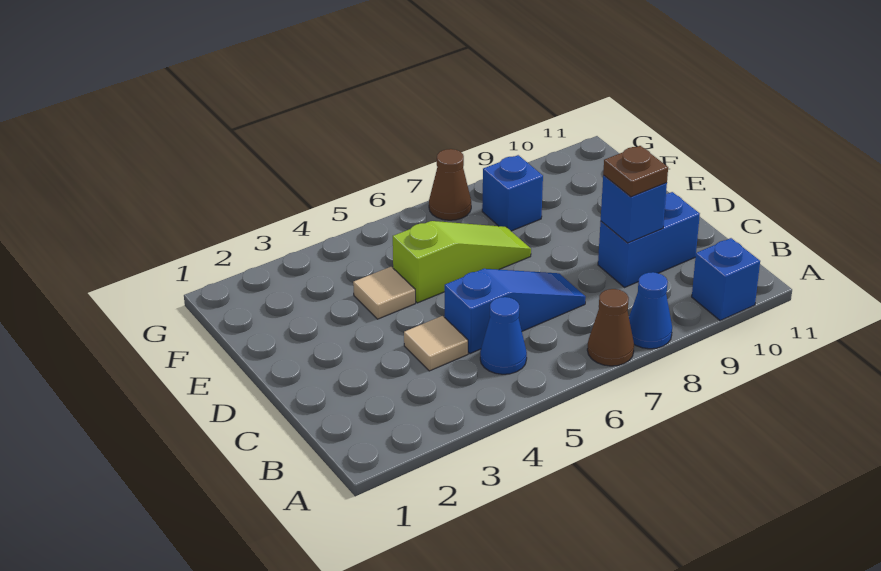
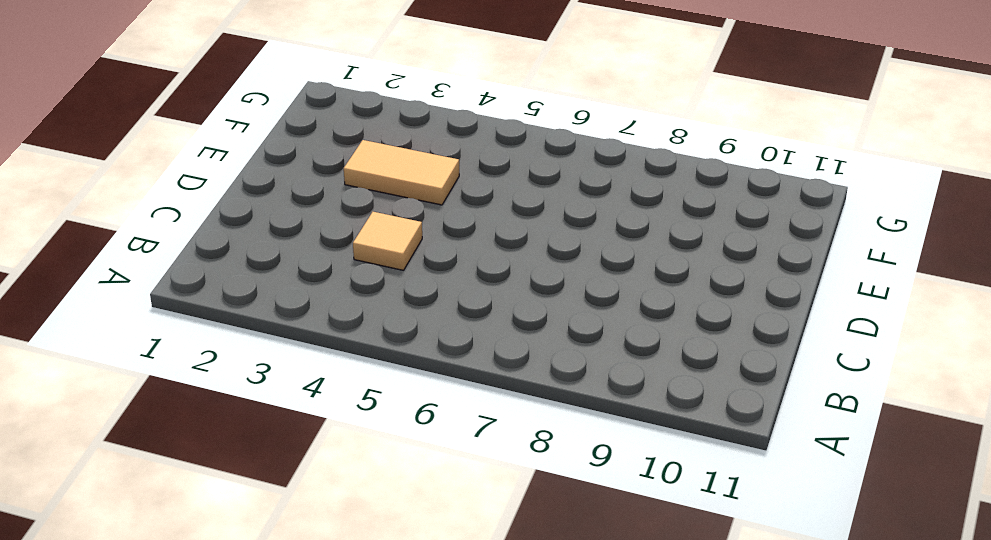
tan tile E3:E4 level 1 -> tan tile E4 level 1
none -> brown cone A7 level 1
none -> blue cone A8 level 1
none -> blue brick A10 level 1

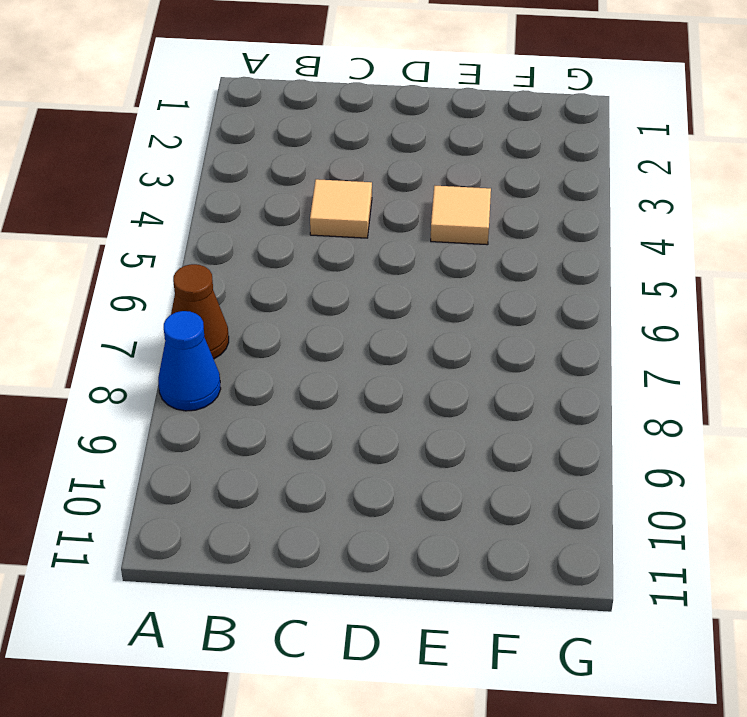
none -> blue brick A10 level 1
none -> blue cone B5 level 1
none -> blue slope C5:C7 level 1 top 5

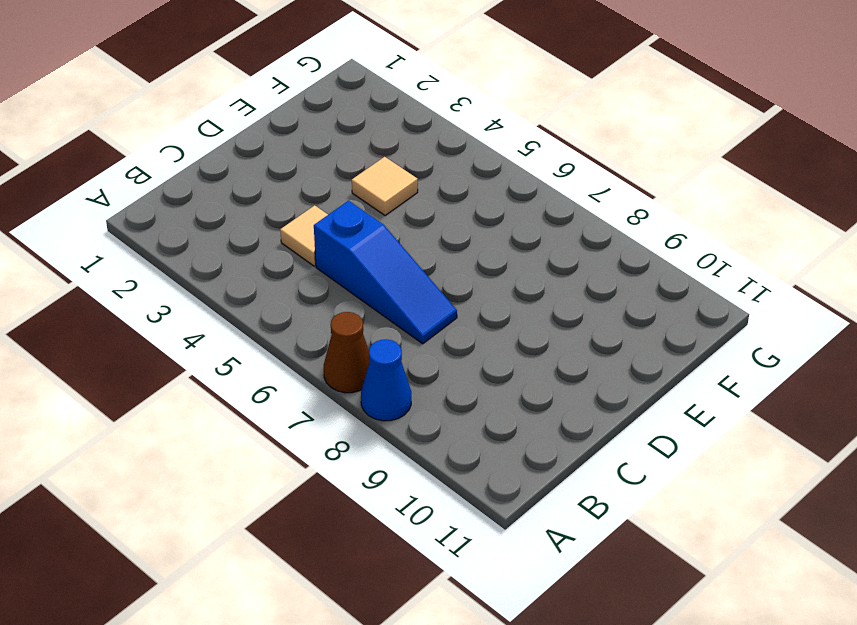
none -> blue brick A10 level 1
none -> blue cone B5 level 1
none -> blue brick C9:C10 level 1

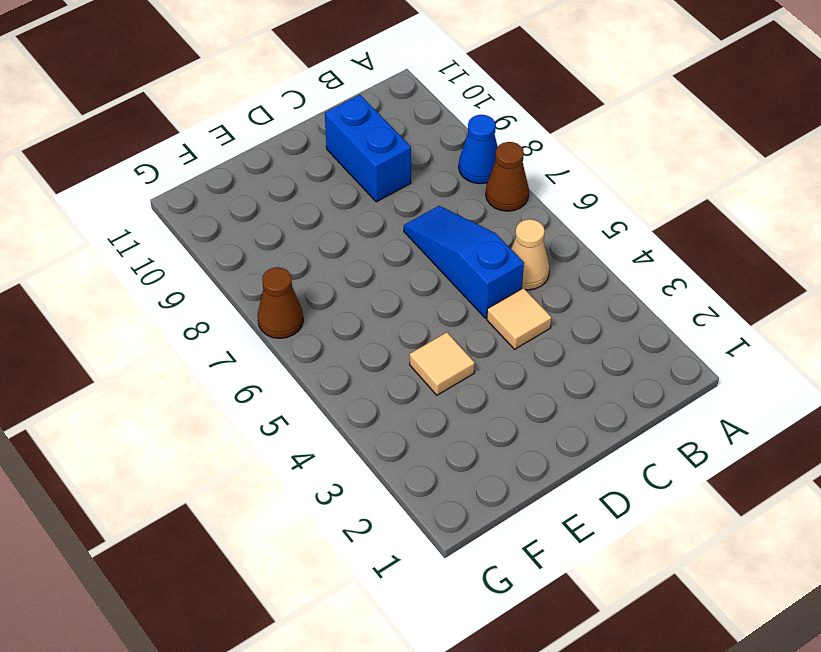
tan cone B5 level 1 -> blue cone B5 level 1
none -> blue brick A10 level 1
none -> lime slope E5:E7 level 1 top 5
none -> blue brick F8 level 1

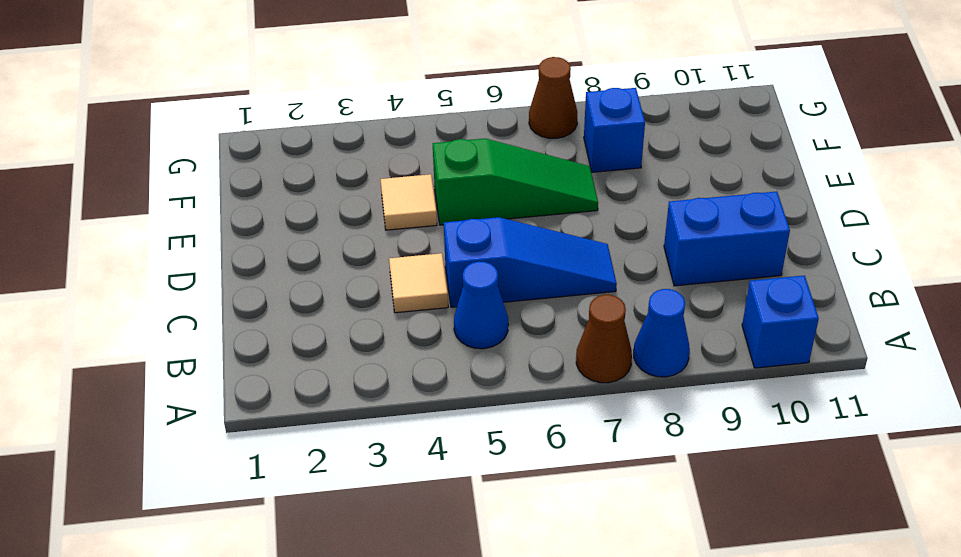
green slope E5:E7 level 1 top 5 -> lime slope E5:E7 level 1 top 5
none -> blue brick C9 level 2
none -> brown plate C9 level 3

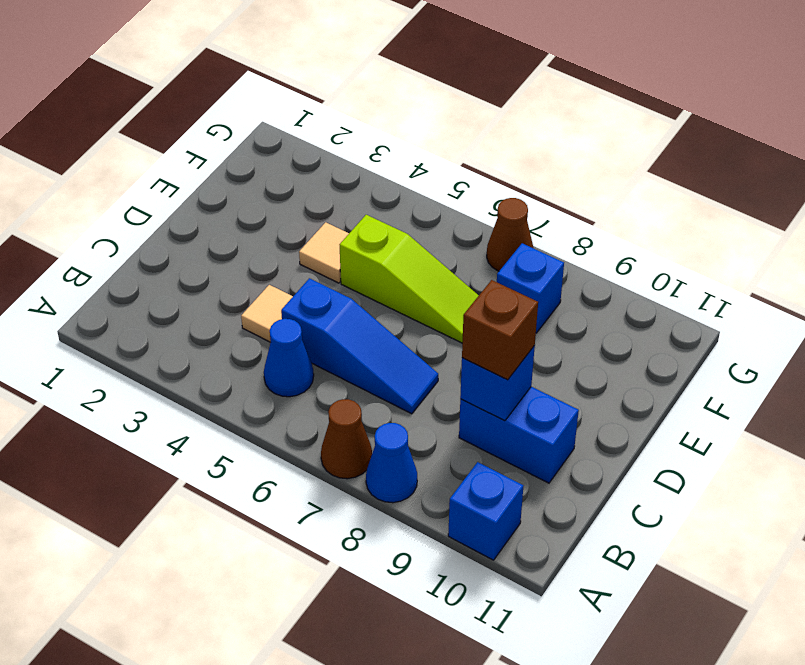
brown brick C9 level 3 -> brown plate C9 level 3

